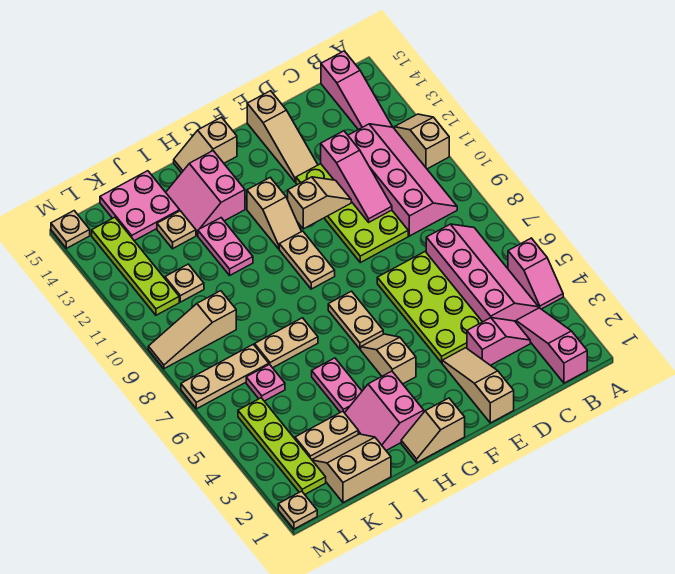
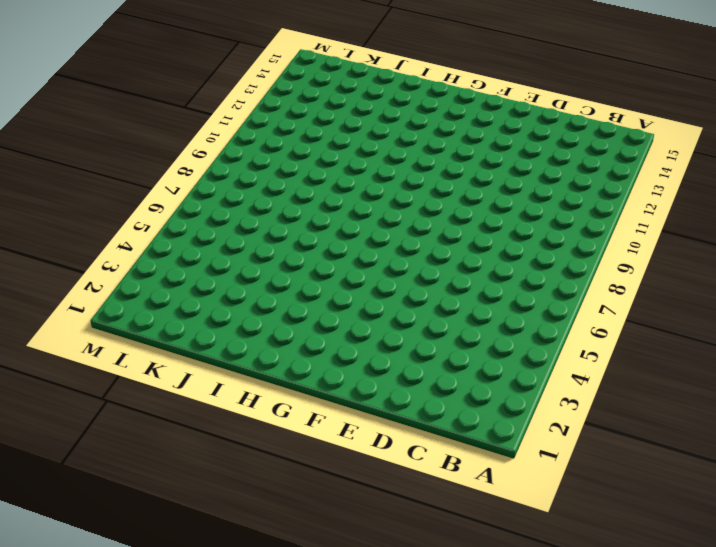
none -> pink slope A4:A5 level 1 top 5
none -> tan slope A11:A12 level 1 top 11
none -> pink slope B1:B3 level 1 top 1
none -> pink slope B4:C7 level 1 top C

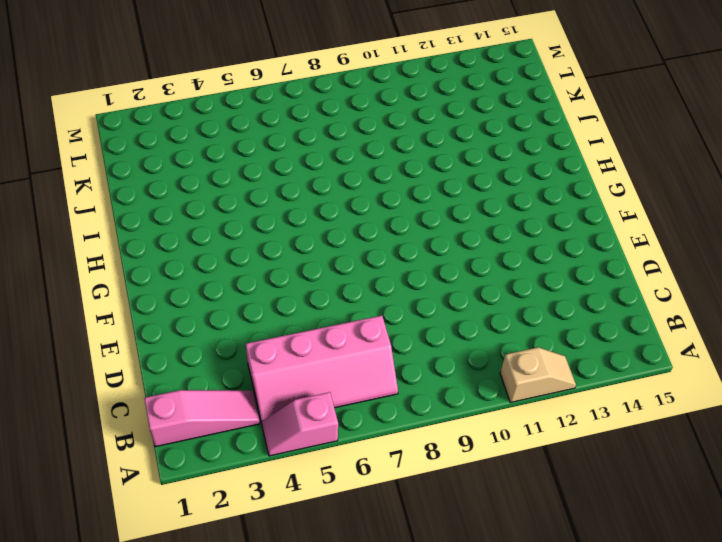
none -> pink slope B9:C12 level 1 top C
none -> pink slope B13:B15 level 1 top 15
none -> pink slope C3:D3 level 1 top D
none -> lime plate D4:E7 level 1

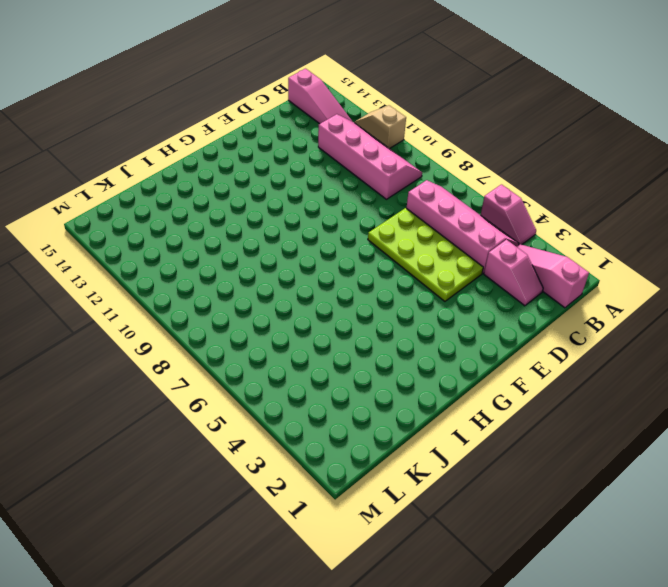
pink slope C2:C3 level 1 top 3 -> pink slope C3:D3 level 1 top D
none -> lime plate D9:E12 level 1
none -> tan slope E1:E3 level 1 top 1
none -> tan slope E13:E15 level 1 top 15
none -> tan slope G1:H1 level 1 top G

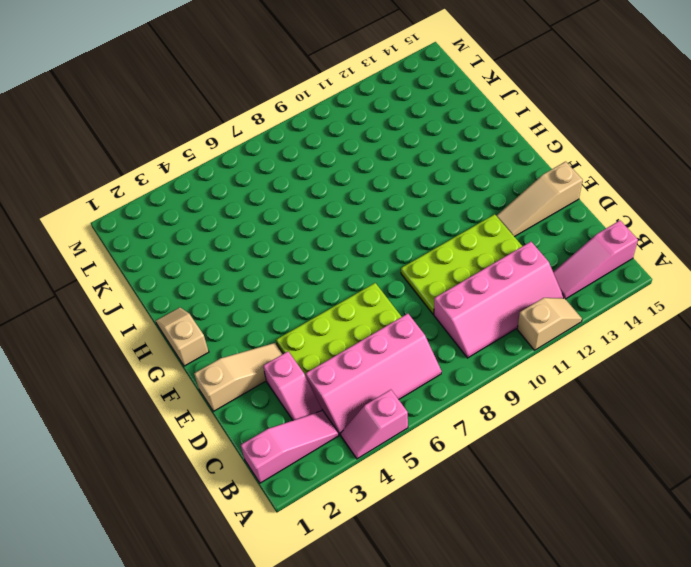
none -> tan slope G4:G5 level 1 top 4
none -> tan plate G6:G7 level 1
none -> tan plate G9:G10 level 1
none -> tan slope G11:G12 level 1 top 12

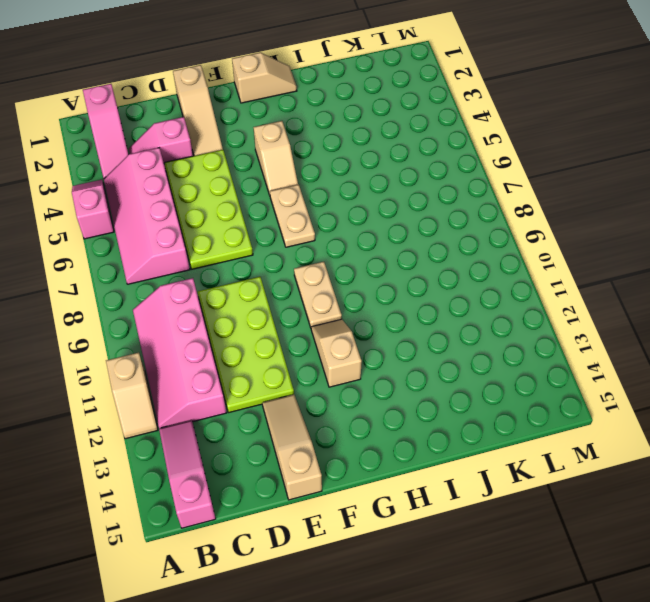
none -> tan slope G15:H15 level 1 top G
none -> pink slope H2:I3 level 1 top H
none -> pink slope H13:I14 level 1 top H
none -> pink plate I4:I5 level 1

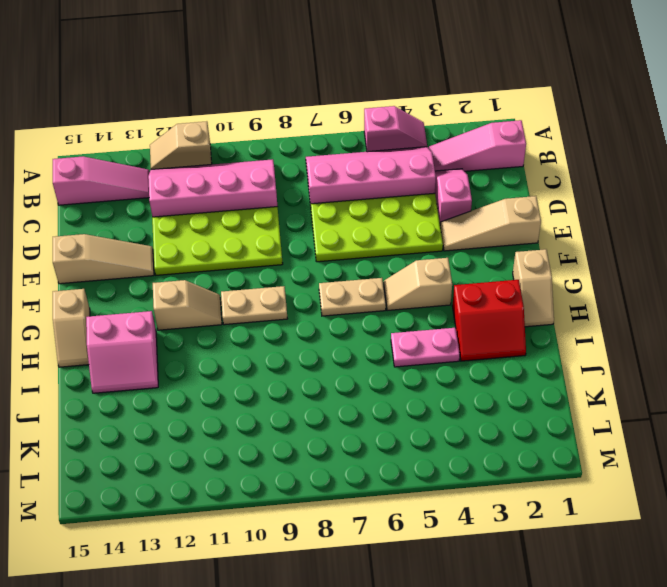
red slope H2:I3 level 1 top H -> pink slope H2:I3 level 1 top H
none -> tan plate I7:J7 level 1
none -> pink plate I11:I12 level 1
none -> tan slope J1:K2 level 1 top 1
none -> tan plate J3:K3 level 1

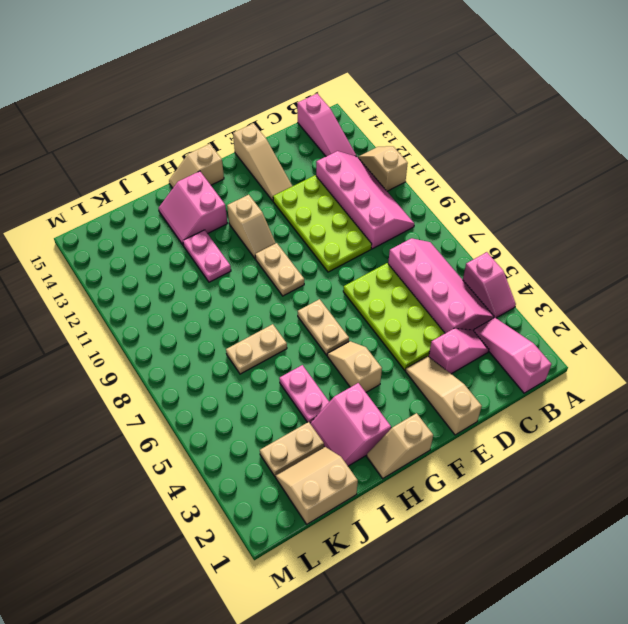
none -> tan plate J13 level 1
none -> pink plate J14:K15 level 1
none -> pink plate K6 level 1
none -> tan plate K7:M7 level 1

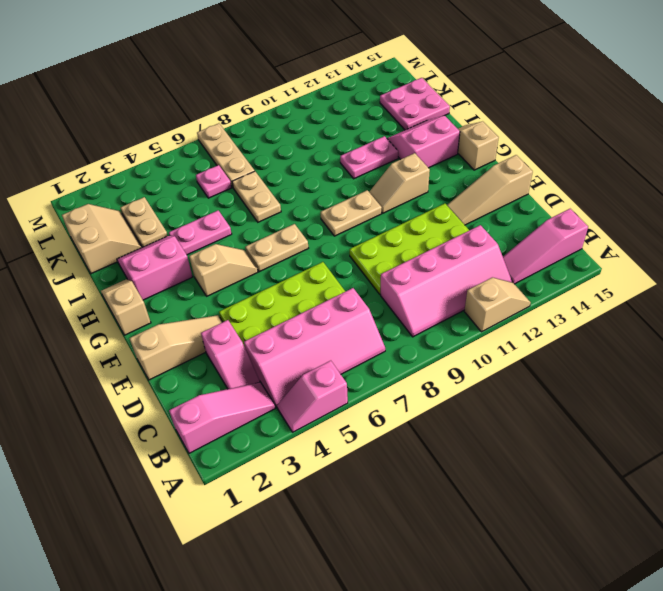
none -> tan plate J13 level 1
none -> tan slope K9:M9 level 1 top K
none -> tan plate K11 level 1
none -> lime plate L2:L5 level 1

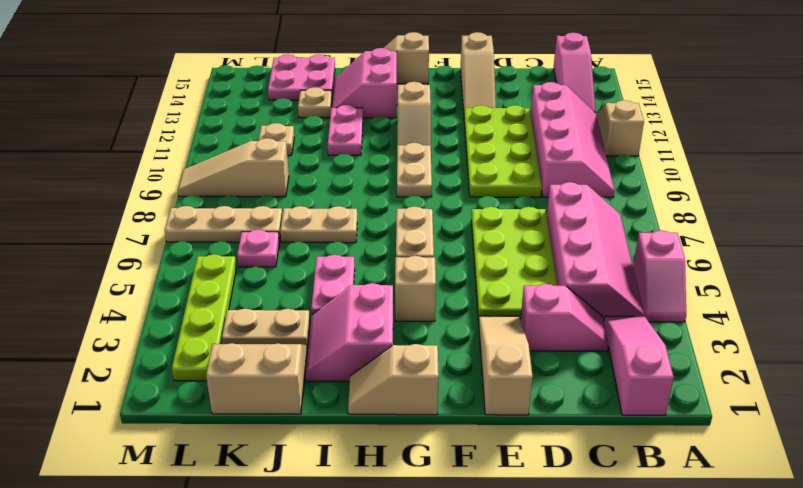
none -> lime plate L11:L14 level 1
none -> tan plate M1 level 1
none -> tan plate M15 level 1
none -> pink slope D10:D12 level 2 top 12

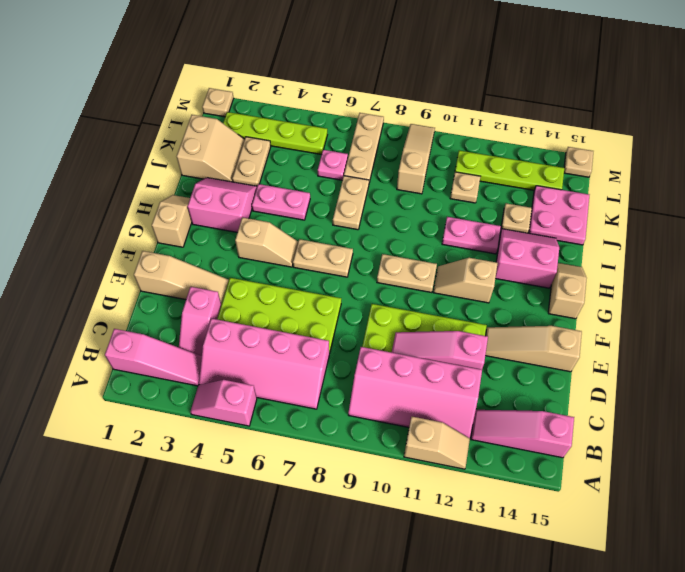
none -> tan slope E11:F11 level 2 top F

